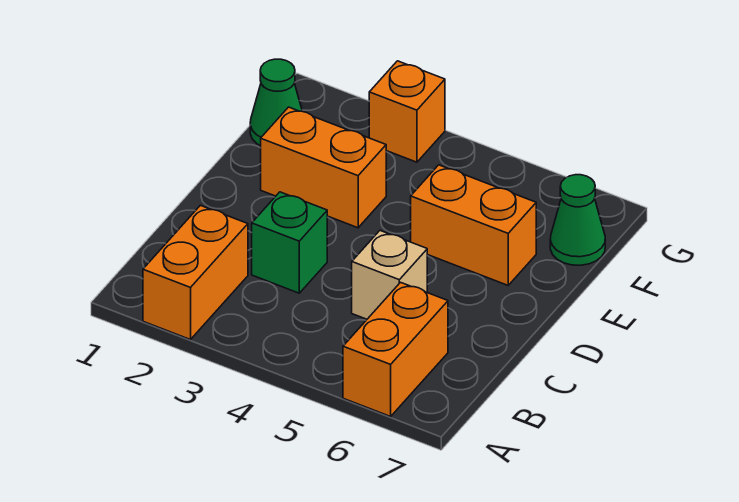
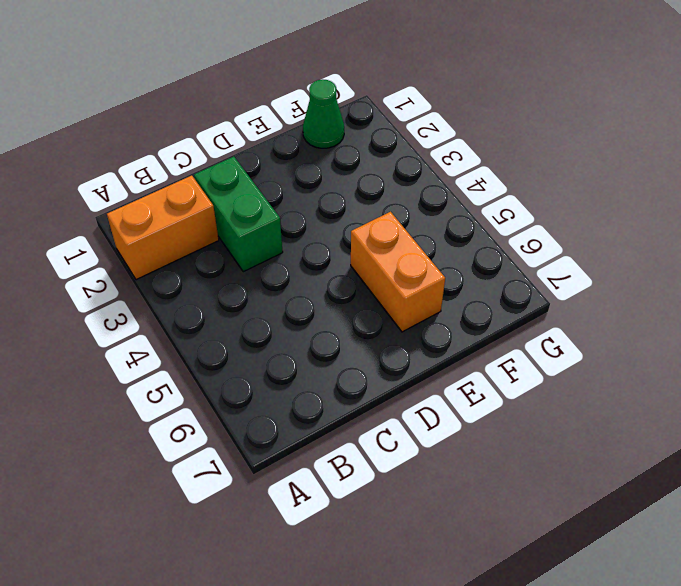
green brick C2:C3 level 1 -> green brick C3 level 1
none -> orange brick A6:B6 level 1
none -> tan brick C5 level 1

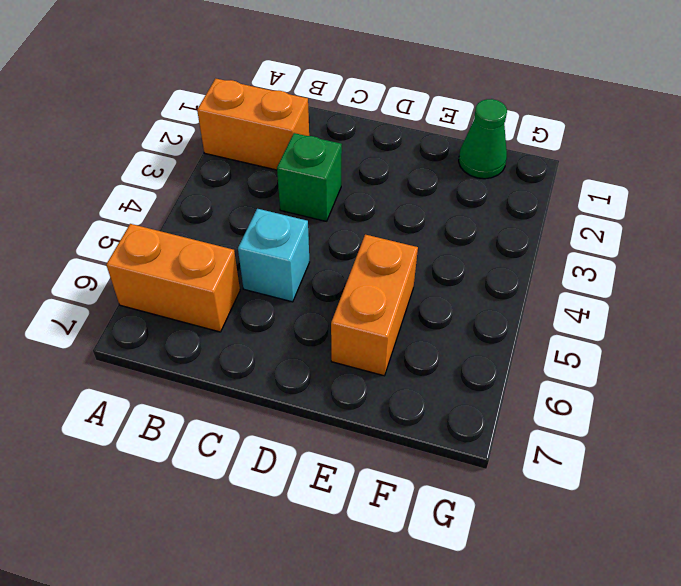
cyan brick C5 level 1 -> tan brick C5 level 1
none -> orange brick E2:E3 level 1
none -> green cone F7 level 1

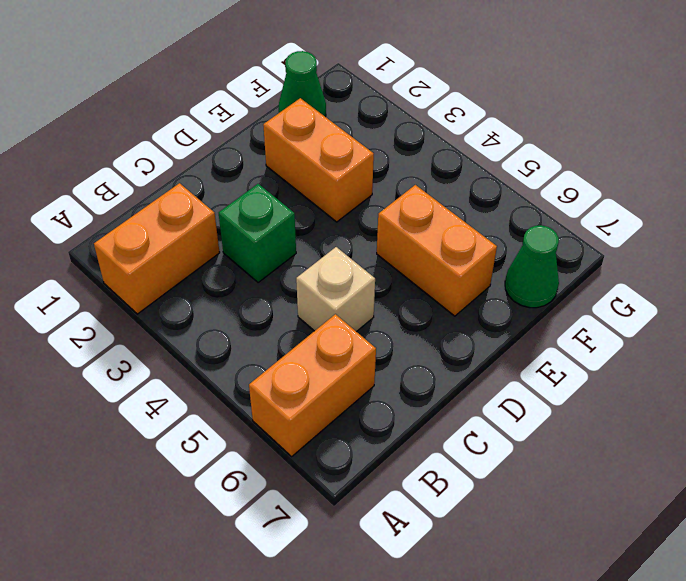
none -> orange brick G3 level 1

